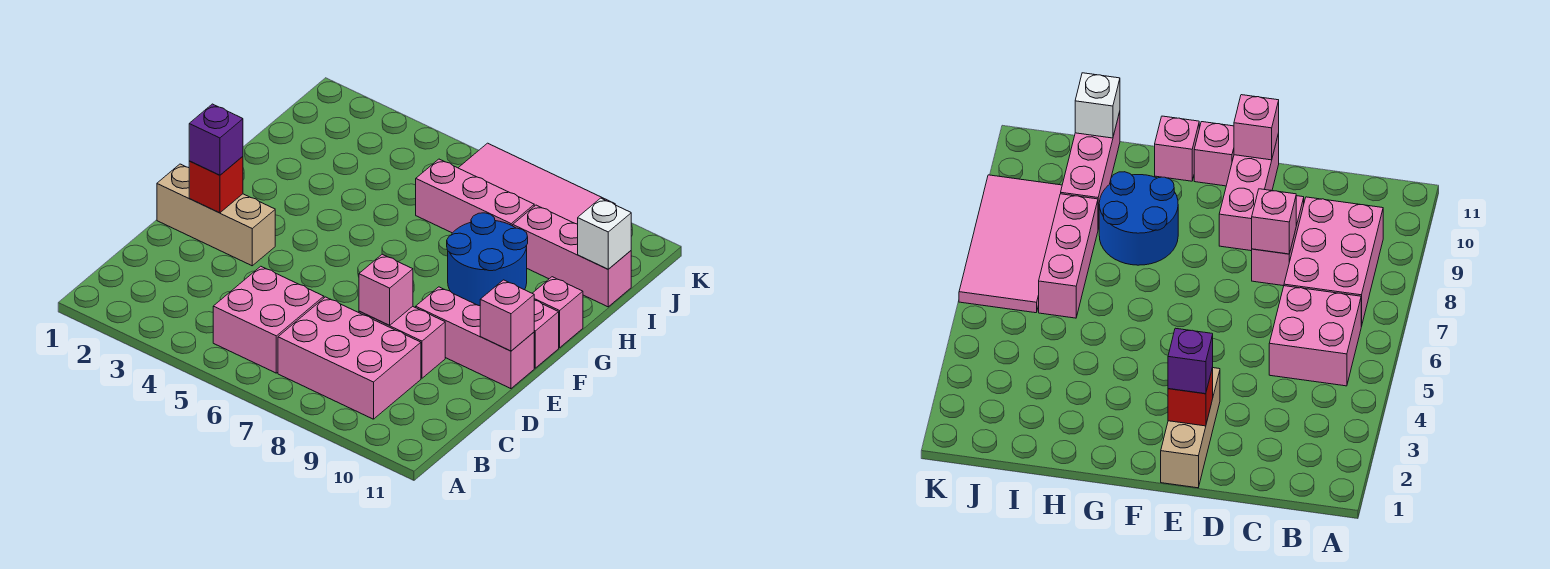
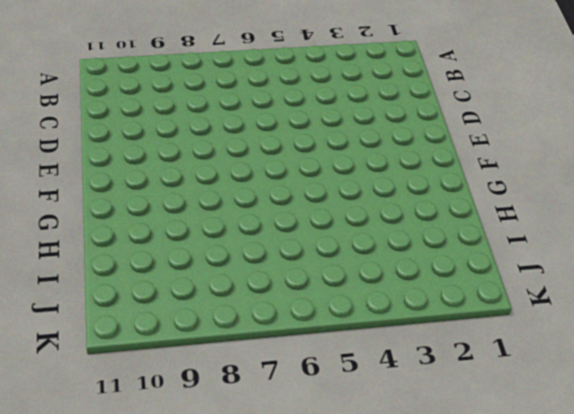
none -> pink brick B5:C6 level 1
none -> pink brick B7:C9 level 1
none -> pink brick D8:D9 level 1

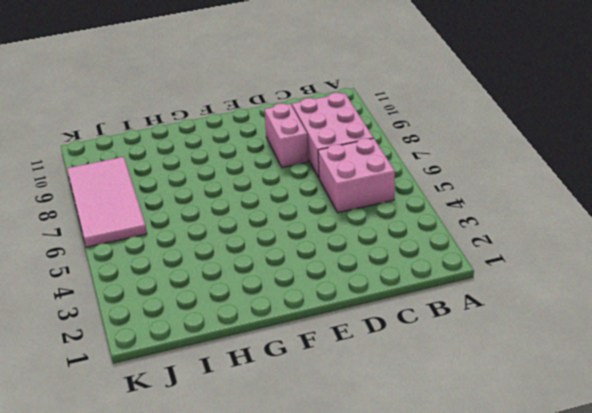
none -> tan brick E1:E3 level 1
none -> pink brick E9:E11 level 1
none -> pink brick F11 level 1

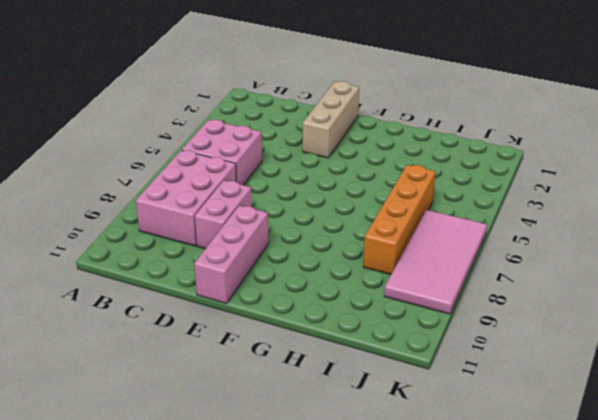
orange brick I5:I8 level 1 -> pink brick I6:I8 level 1
none -> pink brick F11 level 1
none -> blue round brick G8:H9 level 1
none -> pink brick G11 level 1

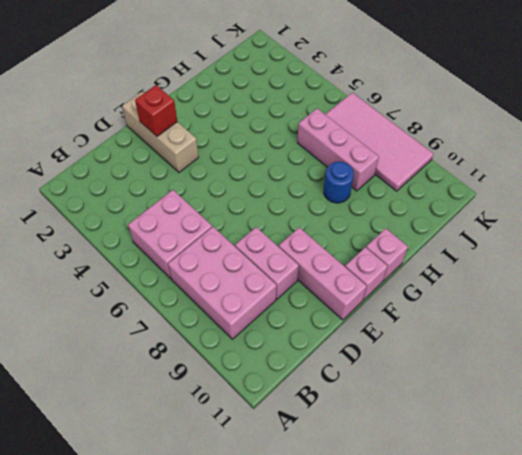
blue round brick H8 level 1 -> blue round brick G8:H9 level 1
none -> pink brick I9:I11 level 1
none -> pink brick D8 level 2
none -> pink brick E11 level 2

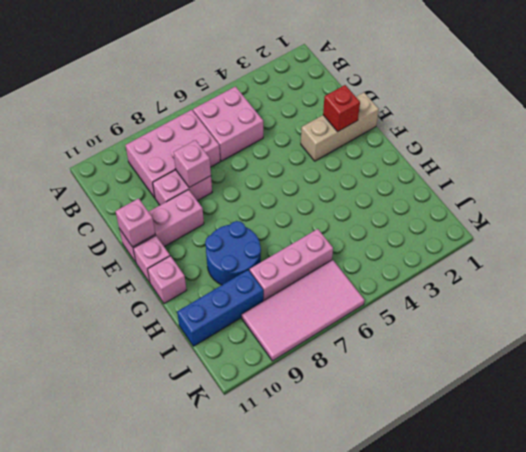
blue brick I9:I11 level 1 -> pink brick I9:I11 level 1
none -> white brick I11 level 2
none -> purple brick E2 level 3

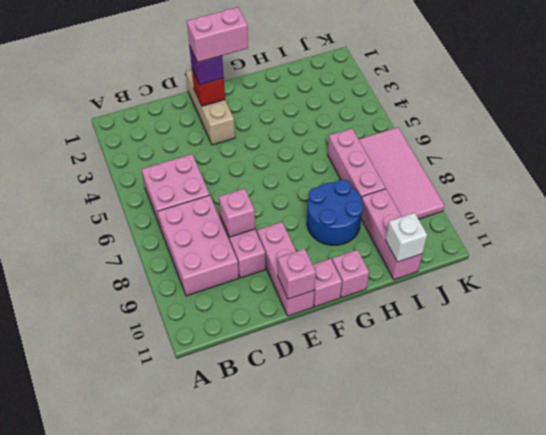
pink brick E2:F2 level 4 -> none

